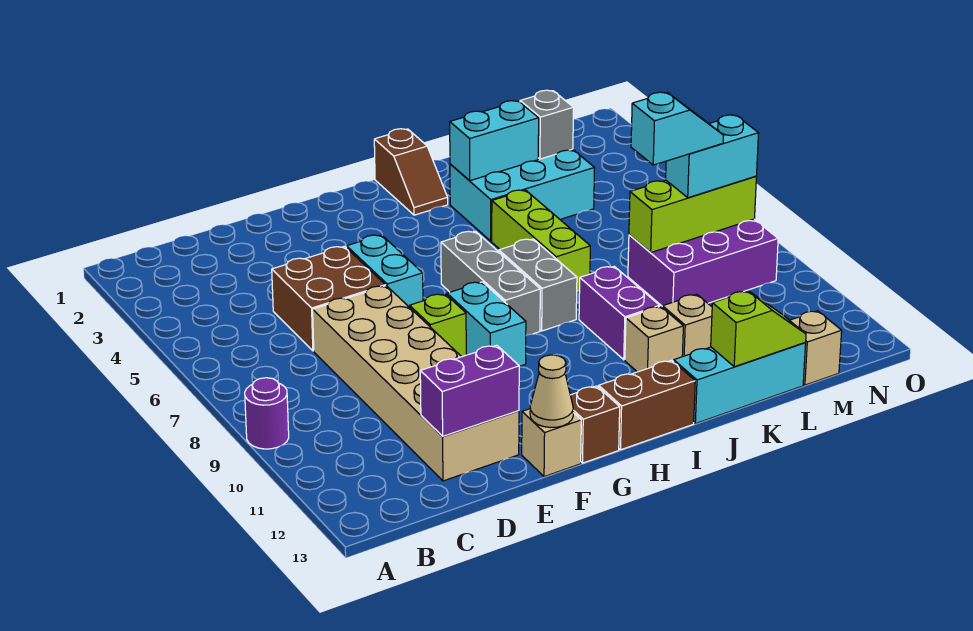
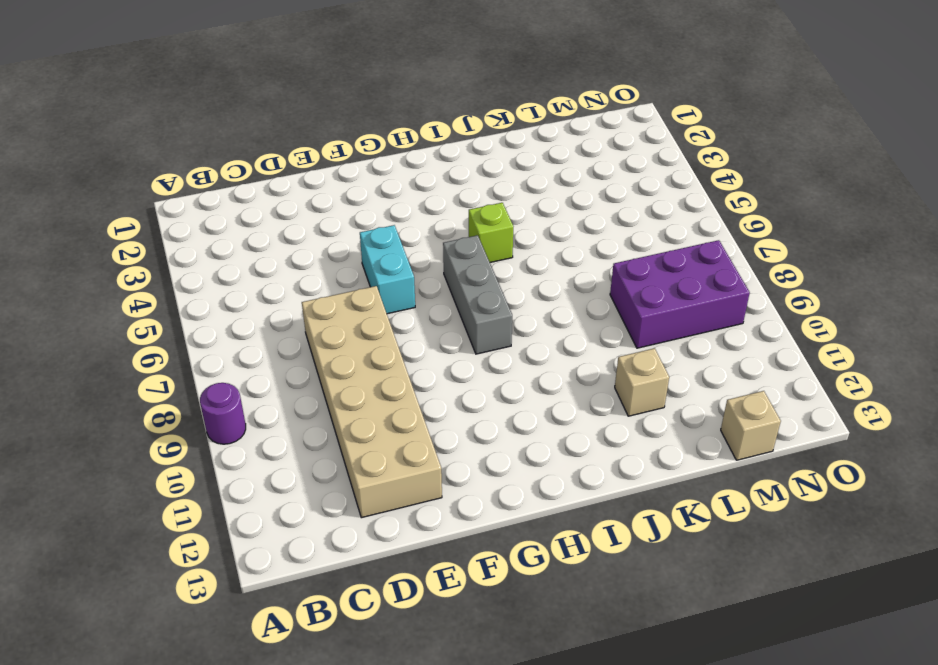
lime brick I5 level 1 -> lime brick F8 level 1
none -> brown brick D5:E6 level 1
none -> tan brick F13 level 1
none -> cyan brick G8:G9 level 1

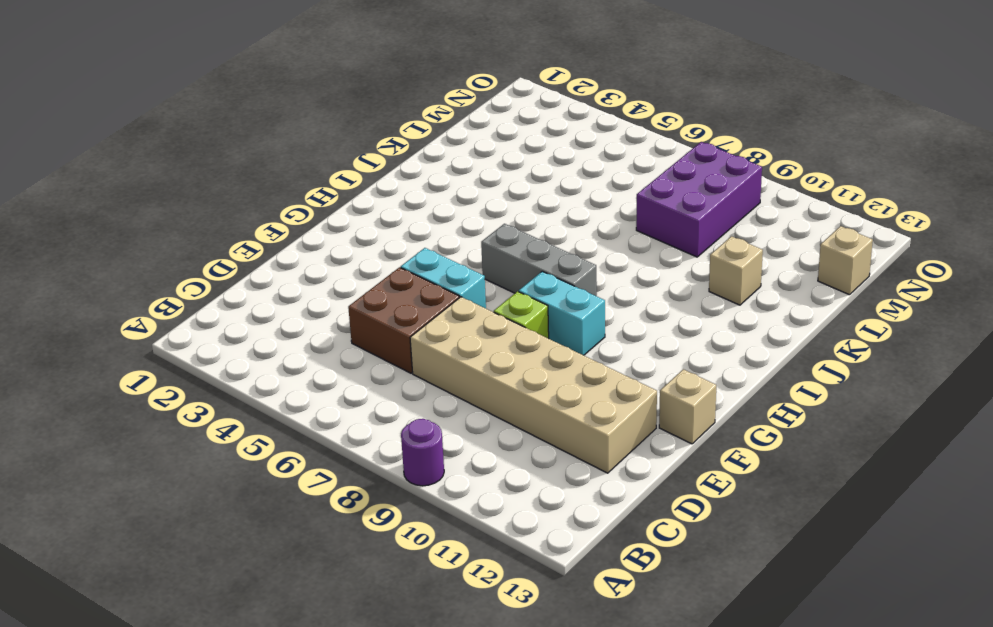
none -> brown brick G13 level 1
none -> brown brick H13:I13 level 1
none -> brown slope I1:I2 level 1 top 1

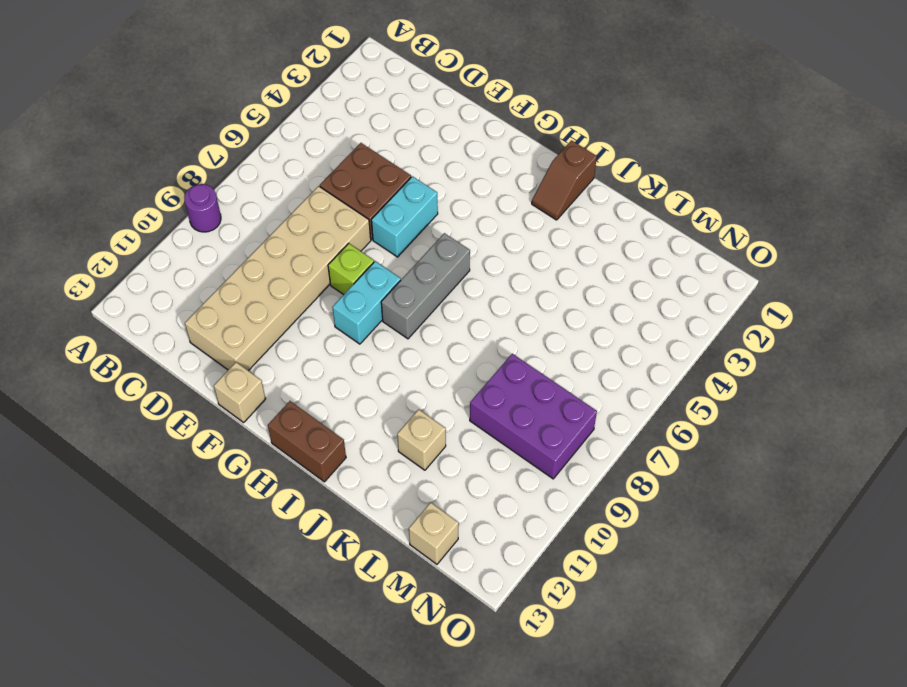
none -> brown brick G13 level 1
none -> grey brick I7:I8 level 1
none -> cyan brick J3:L4 level 1

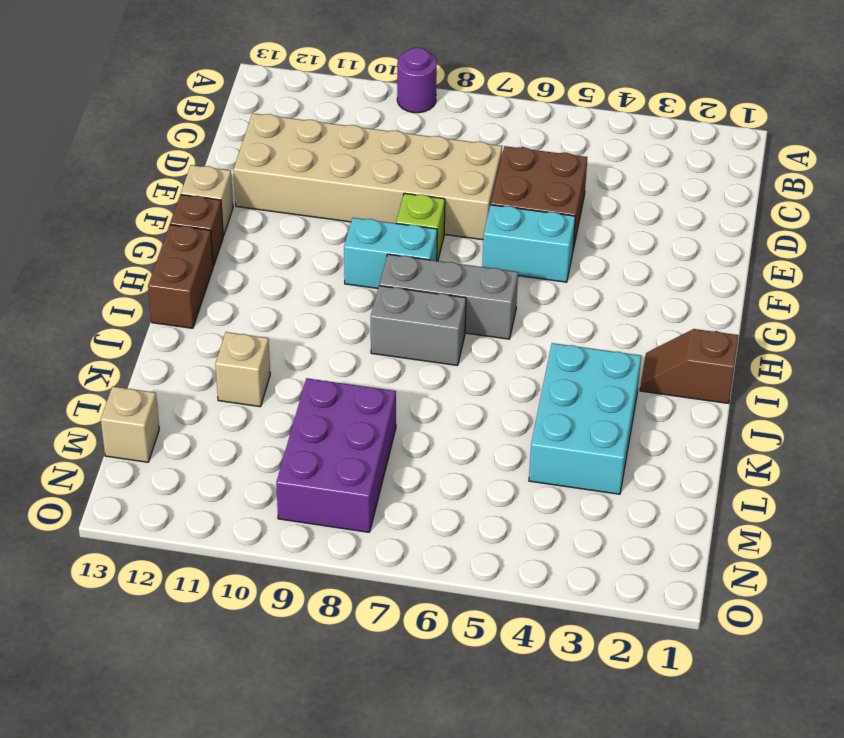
none -> lime brick J5:J7 level 1
none -> purple brick J9:J10 level 1
none -> tan brick J11 level 1

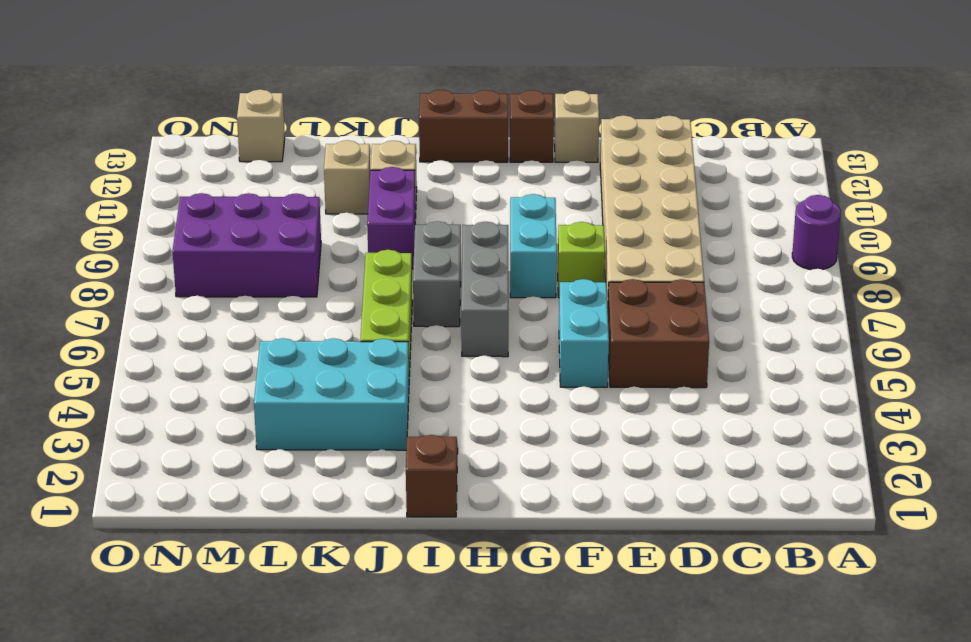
none -> cyan brick J13:L13 level 1
none -> purple brick D12:E12 level 2
none -> tan cone F13 level 2

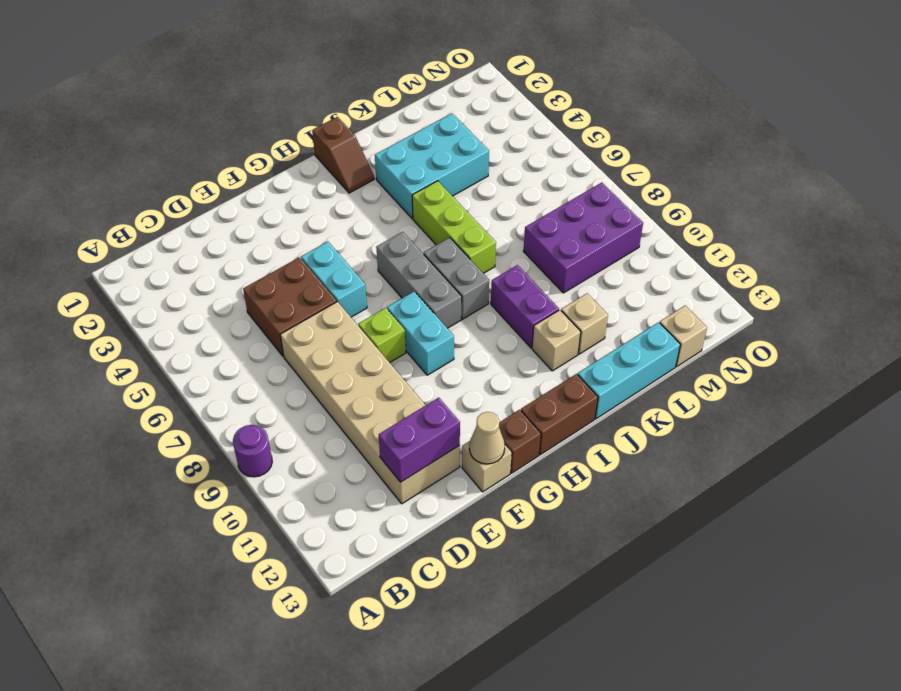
none -> cyan brick J3:K3 level 2
none -> lime slope K13:L13 level 2 top K
none -> grey brick L3 level 2

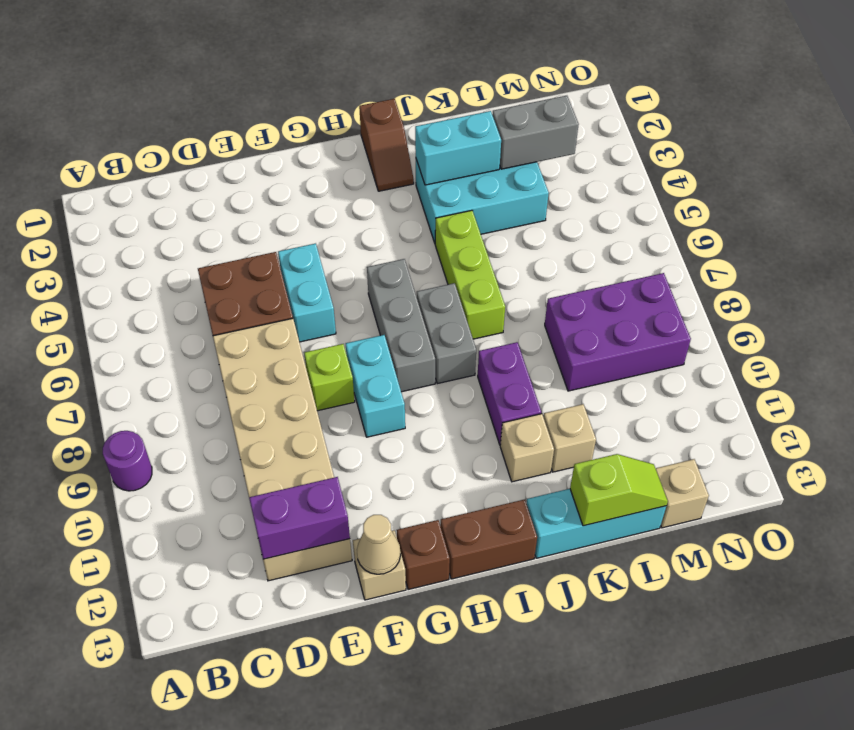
grey brick L3:M3 level 2 -> grey brick L3 level 2
none -> lime brick L8:N8 level 2
none -> cyan brick M8:N8 level 3
none -> cyan slope L8:M8 level 4 top L

